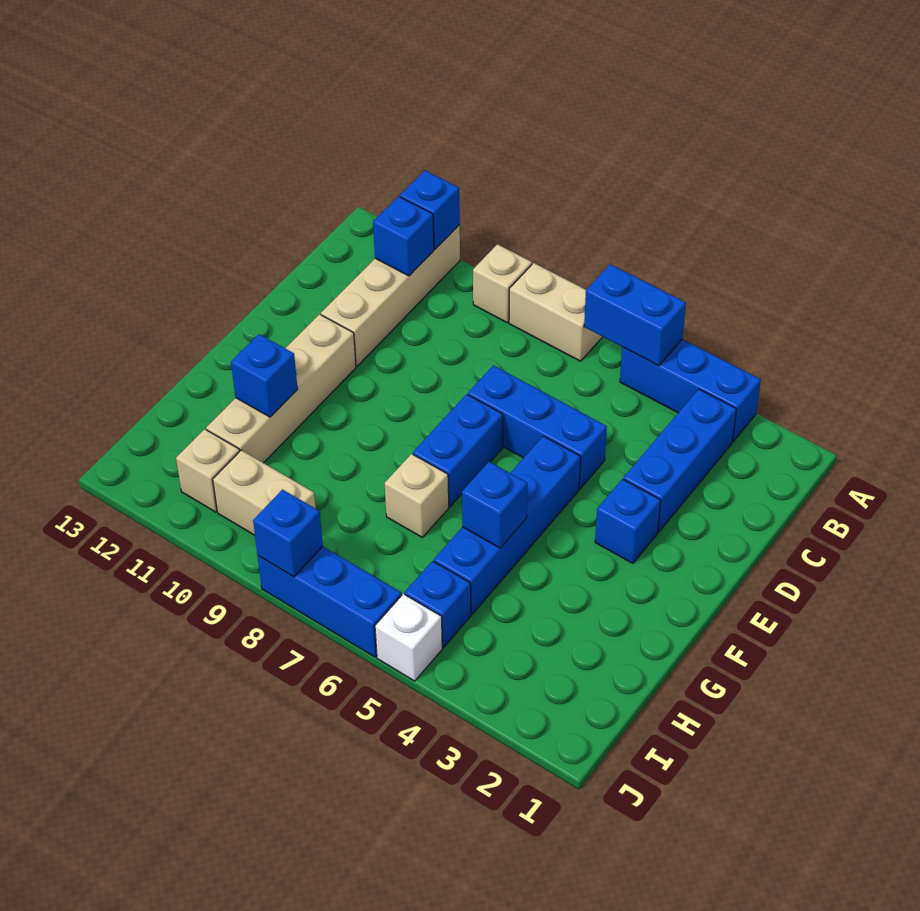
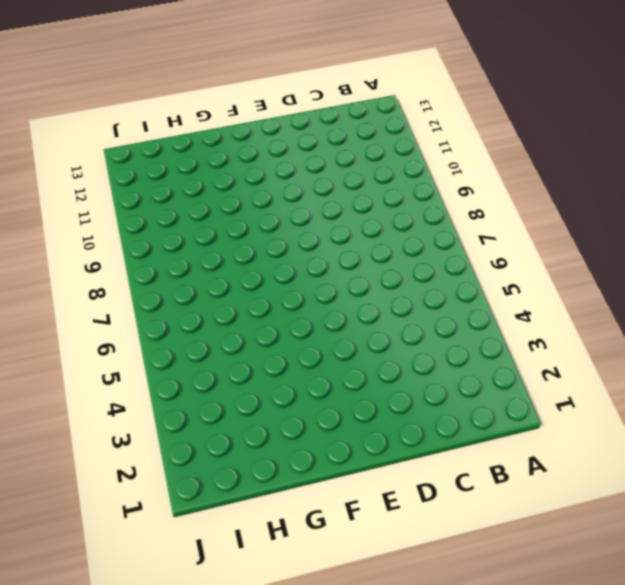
none -> blue brick A3:A5 level 1
none -> tan brick A7:A8 level 1
none -> tan brick A9 level 1

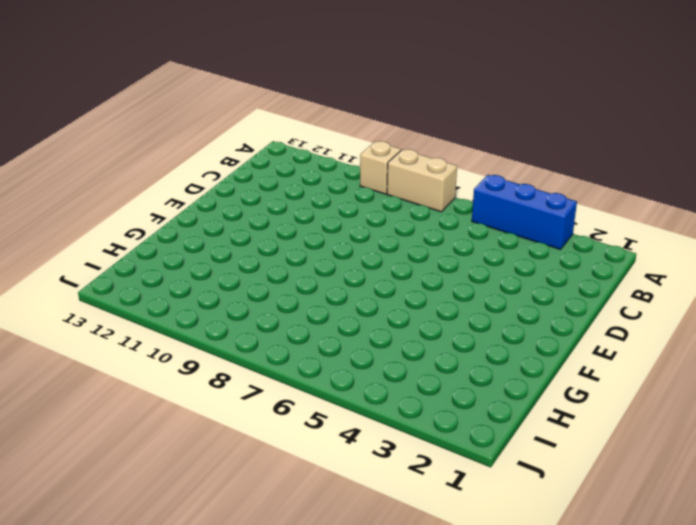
none -> tan brick A11:D11 level 1
none -> blue brick B3:D3 level 1
none -> blue brick D5:D7 level 1

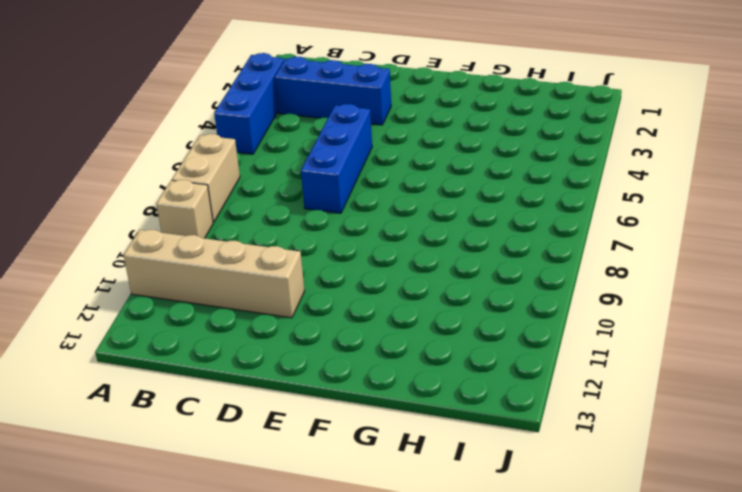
none -> blue brick E3 level 1
none -> blue brick E5:H5 level 1
none -> blue brick E7:F7 level 1

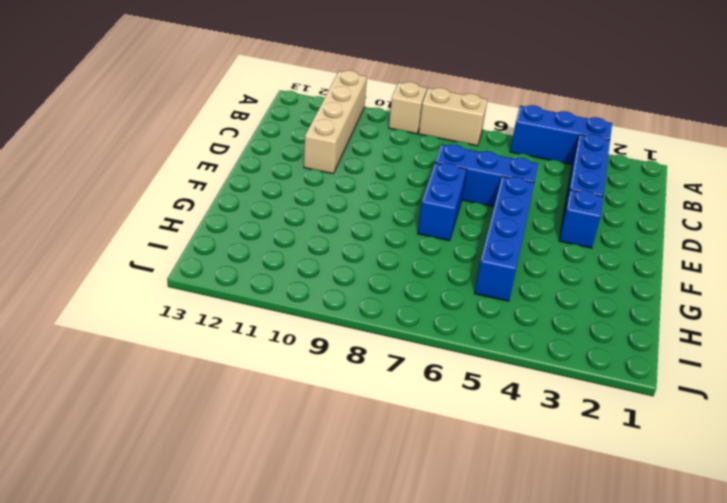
none -> tan brick E11:H11 level 1
none -> tan brick G7 level 1
none -> blue brick I5 level 1

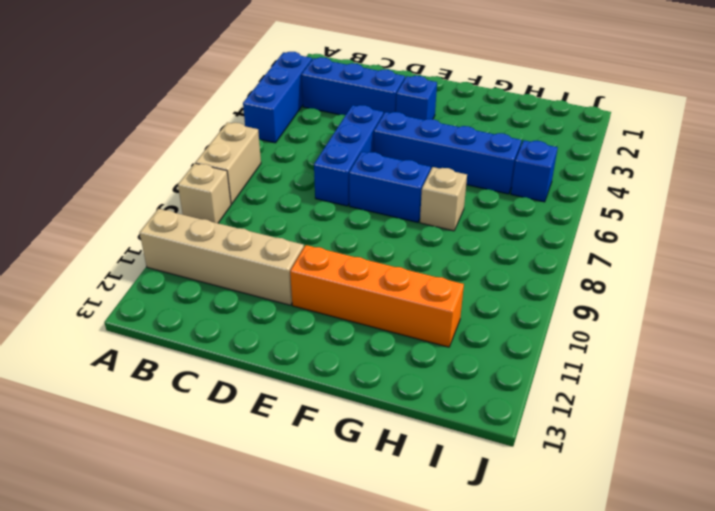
orange brick E11:H11 level 1 -> tan brick E11:H11 level 1
none -> tan brick I9:I10 level 1
none -> tan brick I11 level 1
none -> white brick J5 level 1

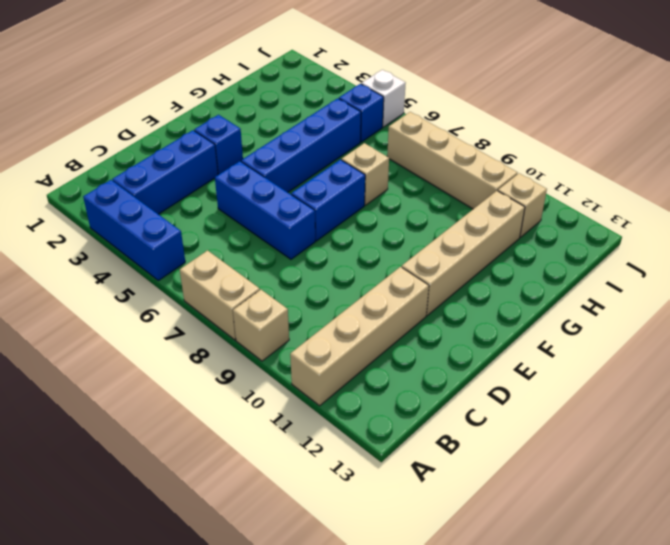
tan brick I7:I10 level 1 -> tan brick I9:I10 level 1
none -> blue brick J6:J8 level 1
none -> blue brick A5:A6 level 2
none -> blue brick A11 level 2

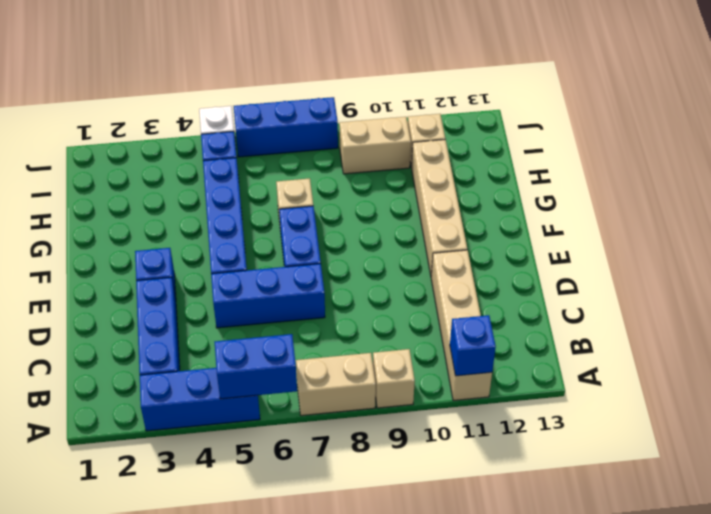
none -> blue brick B11 level 2
none -> blue brick G5 level 2
none -> blue brick G11 level 2

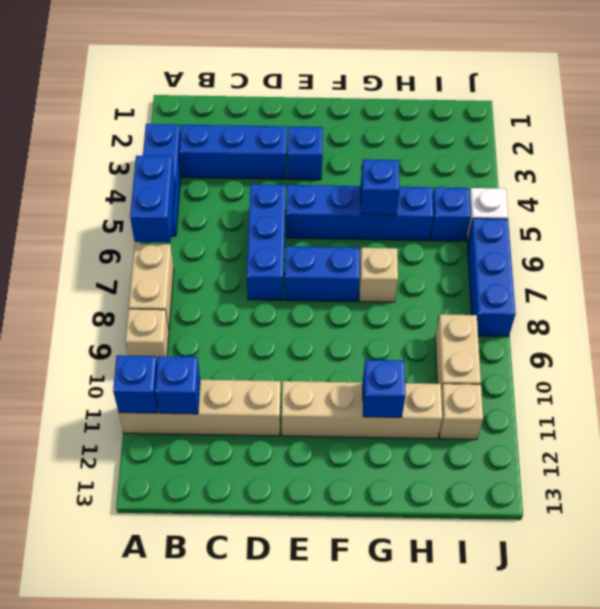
none -> blue brick J8 level 2

